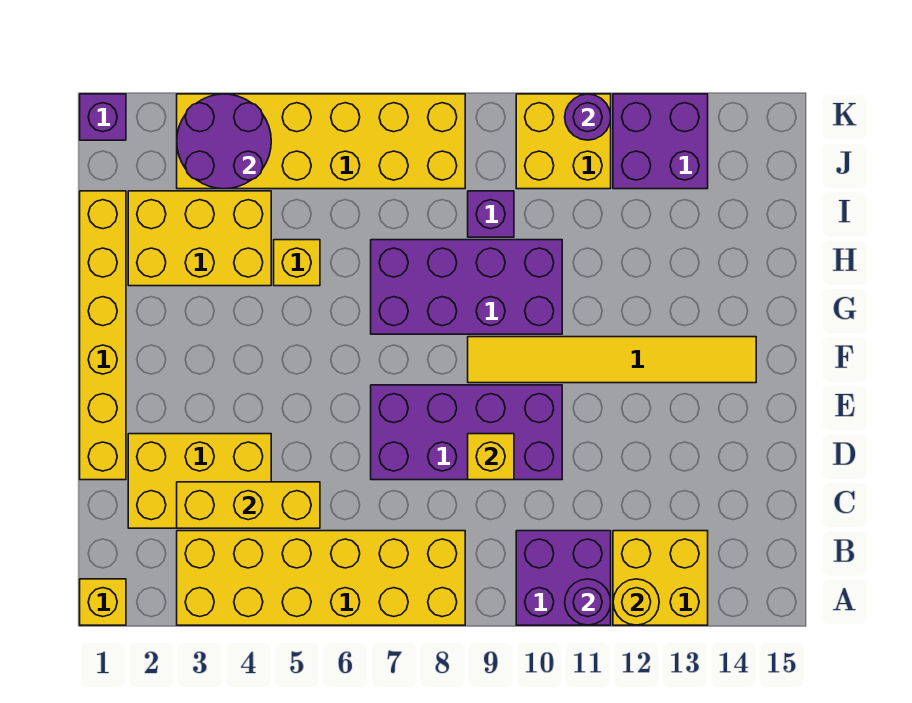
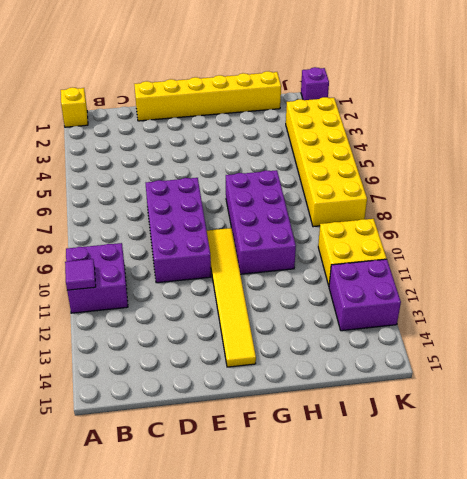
purple tile A11 level 2 -> purple round brick A11 level 2
none -> yellow brick A3:B8 level 1
none -> yellow brick A12:B13 level 1
none -> yellow brick C2:D4 level 1

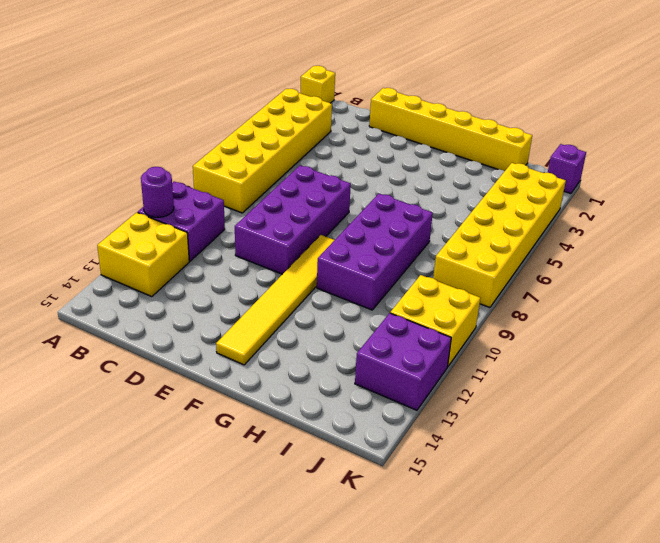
none -> yellow brick C2:D4 level 1
none -> yellow brick H2:I4 level 1
none -> yellow brick H5 level 1

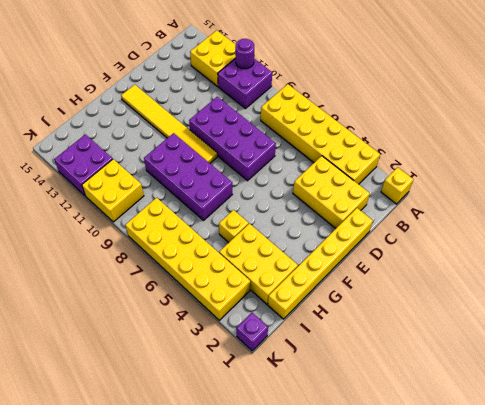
none -> purple brick I9 level 1
none -> yellow round brick A12 level 2
none -> yellow brick C3:C5 level 2

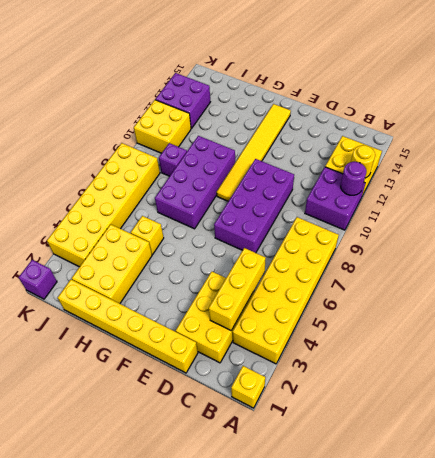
none -> yellow brick D9 level 2
none -> purple round brick J3:K4 level 2
none -> purple round brick K11 level 2

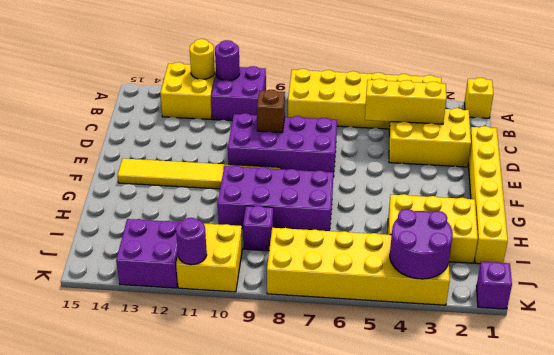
brown brick D9 level 2 -> yellow brick D9 level 2
none -> yellow brick H5 level 1

